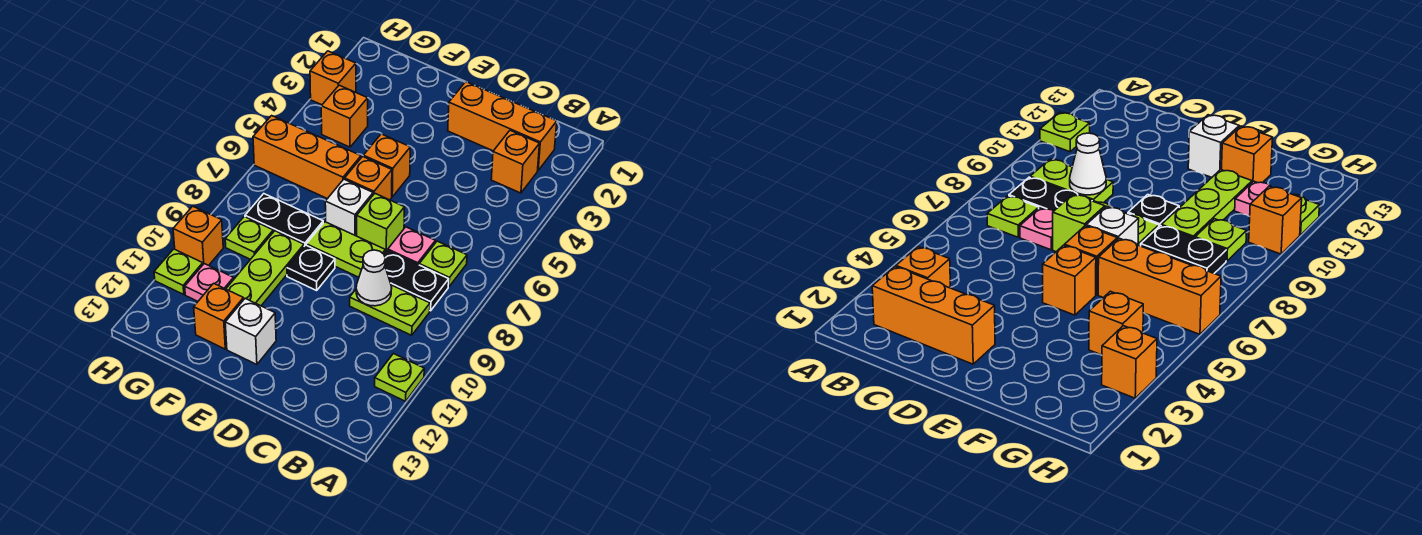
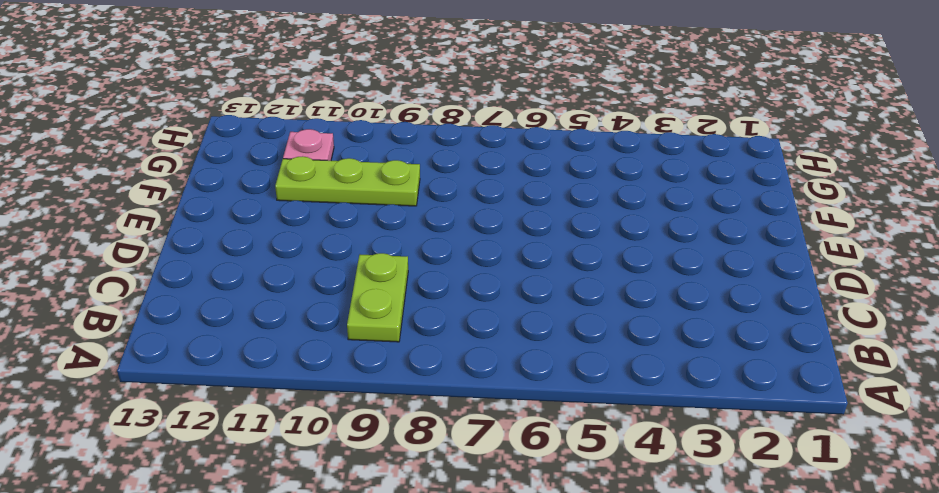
none -> lime plate A11 level 1
none -> orange brick B2:D2 level 1
none -> orange brick B3 level 1

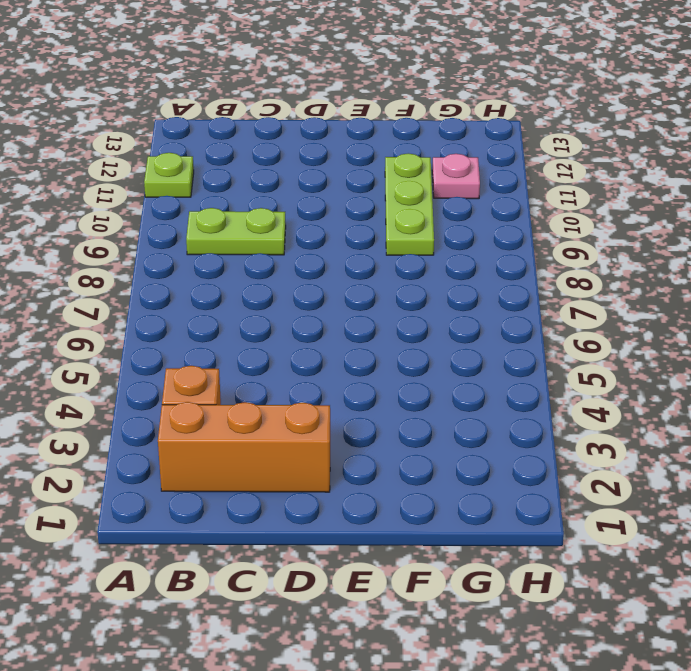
none -> lime plate B7 level 1
none -> black plate B8:C8 level 1
none -> pink plate C7 level 1

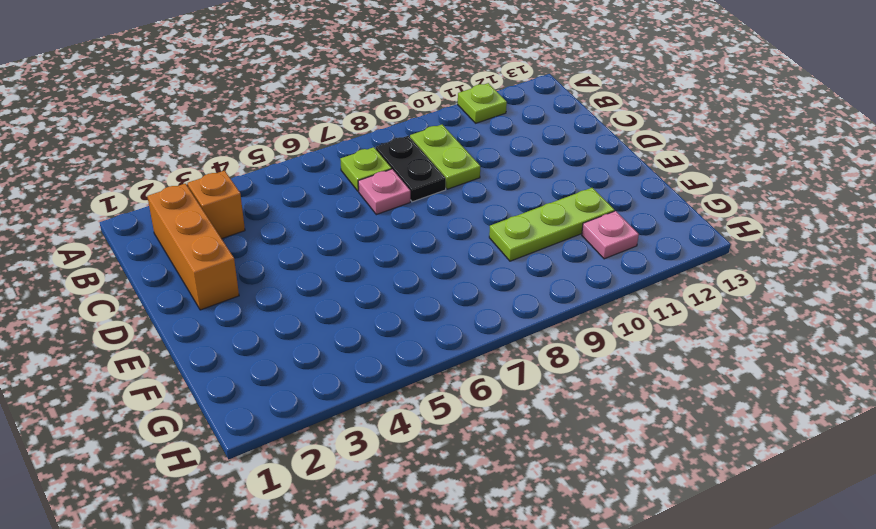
none -> lime brick D7 level 1
none -> lime plate D8:E8 level 1
none -> orange brick E5 level 1

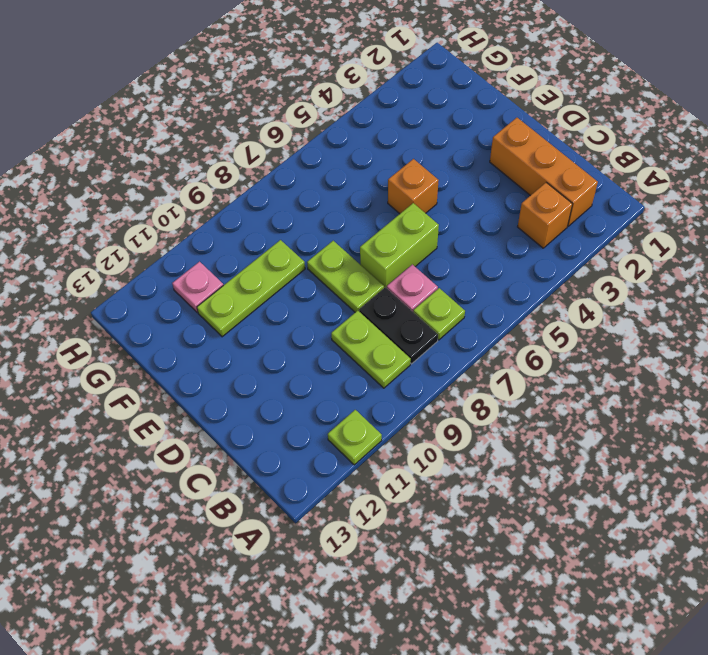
lime brick D6:D7 level 1 -> lime brick D7 level 1
none -> orange brick E6 level 1
none -> white brick E7 level 1
none -> black plate E9 level 1

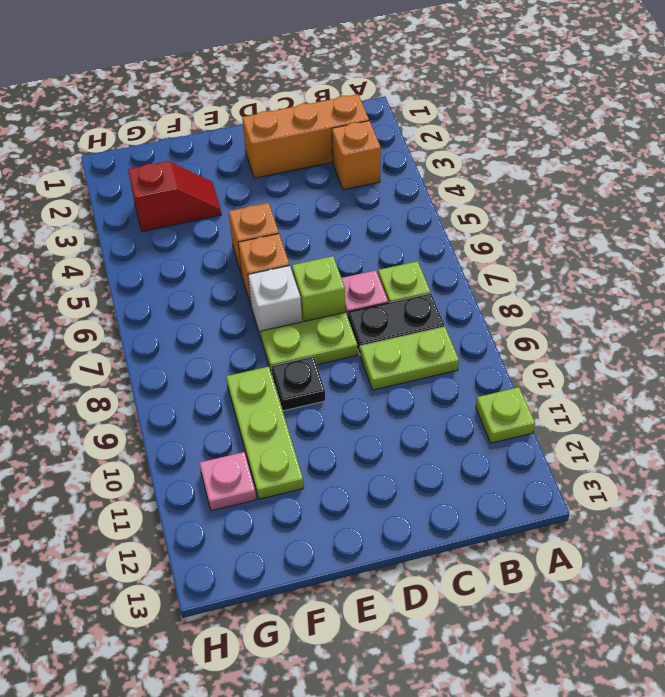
red slope F3:G3 level 1 top G -> none
none -> white brick E12 level 1
none -> orange brick F6:H6 level 1
none -> black plate F8:G8 level 1

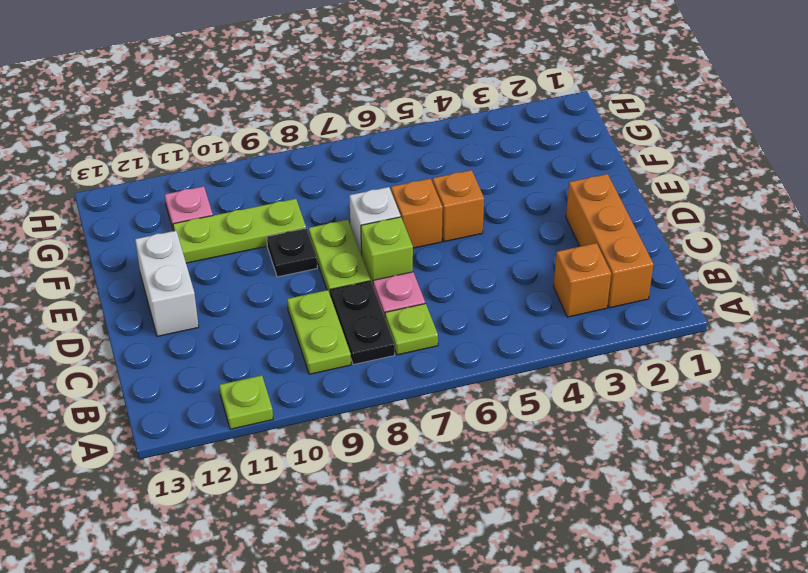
white brick D12:E12 level 1 -> white brick E12 level 1
none -> orange brick F6:H6 level 1
none -> black plate F8:G8 level 1
none -> orange brick F12 level 1

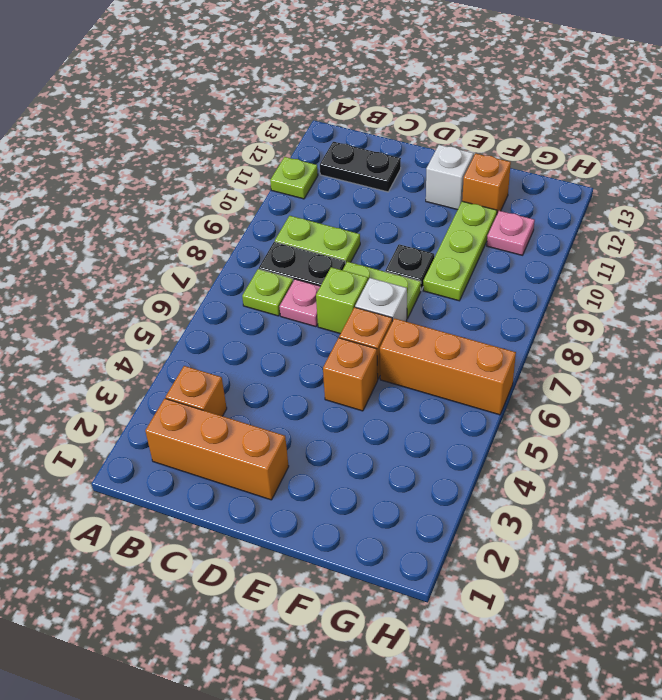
black plate B12:C12 level 1 -> black plate F8:G8 level 1
none -> orange brick G4 level 1
none -> lime plate G9 level 1
none -> orange brick H3 level 1

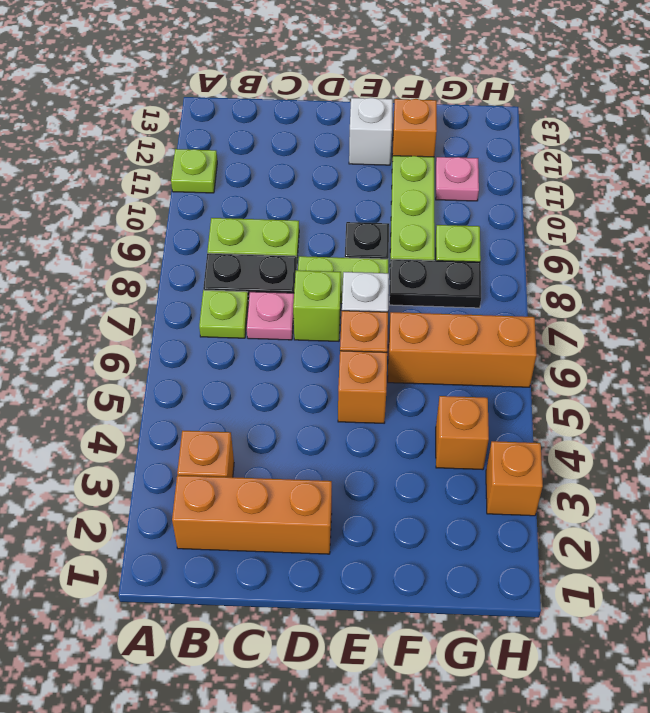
none -> orange brick H10 level 1
none -> lime plate H11 level 1
none -> white cone C9 level 2

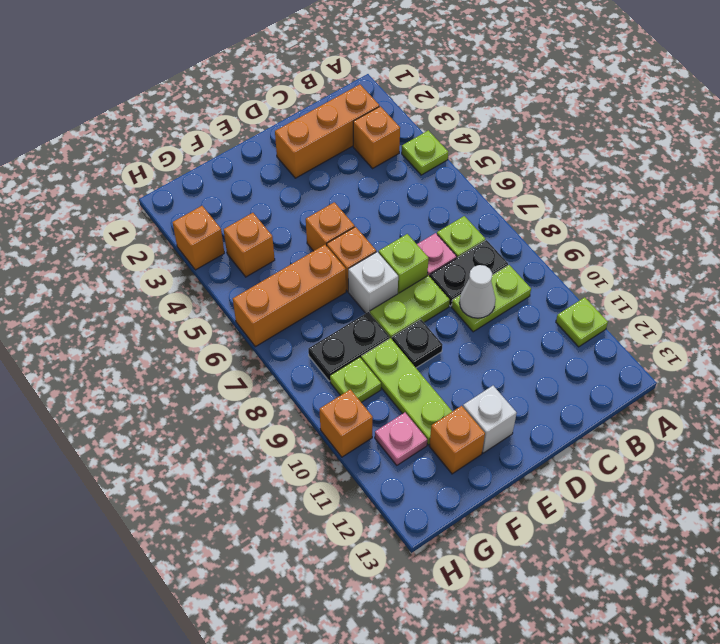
lime plate A4 level 1 -> lime plate H11 level 1

